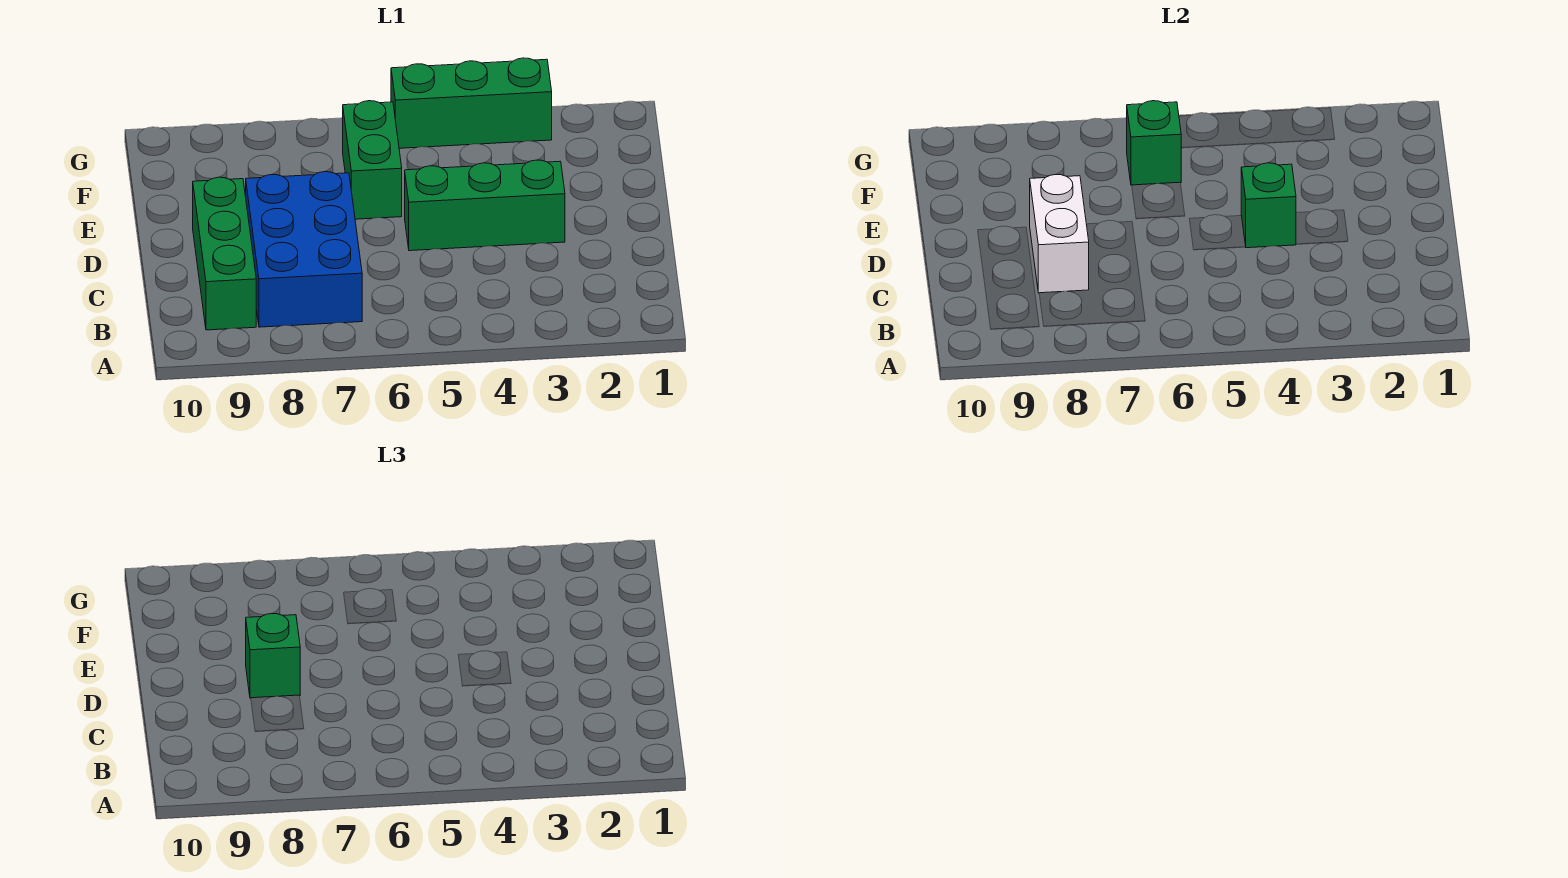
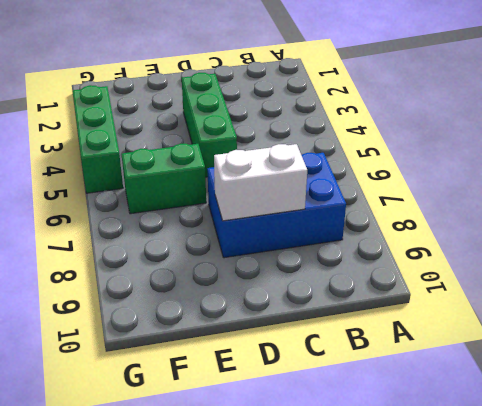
none -> green brick B9:D9 level 1
none -> green brick D4 level 2

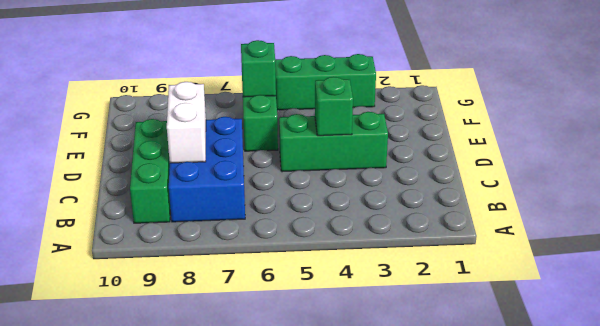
none -> green brick D8 level 3

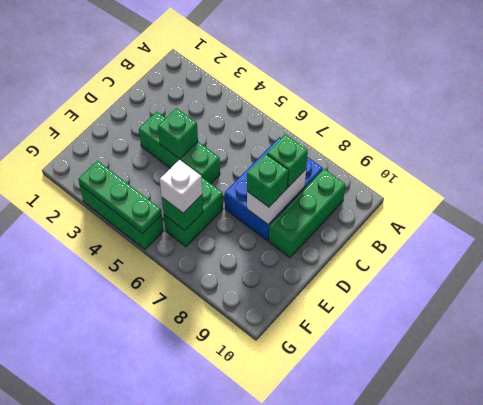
green brick C8 level 3 -> none
white brick F6 level 3 -> none
green plate G3:G5 level 2 -> none

